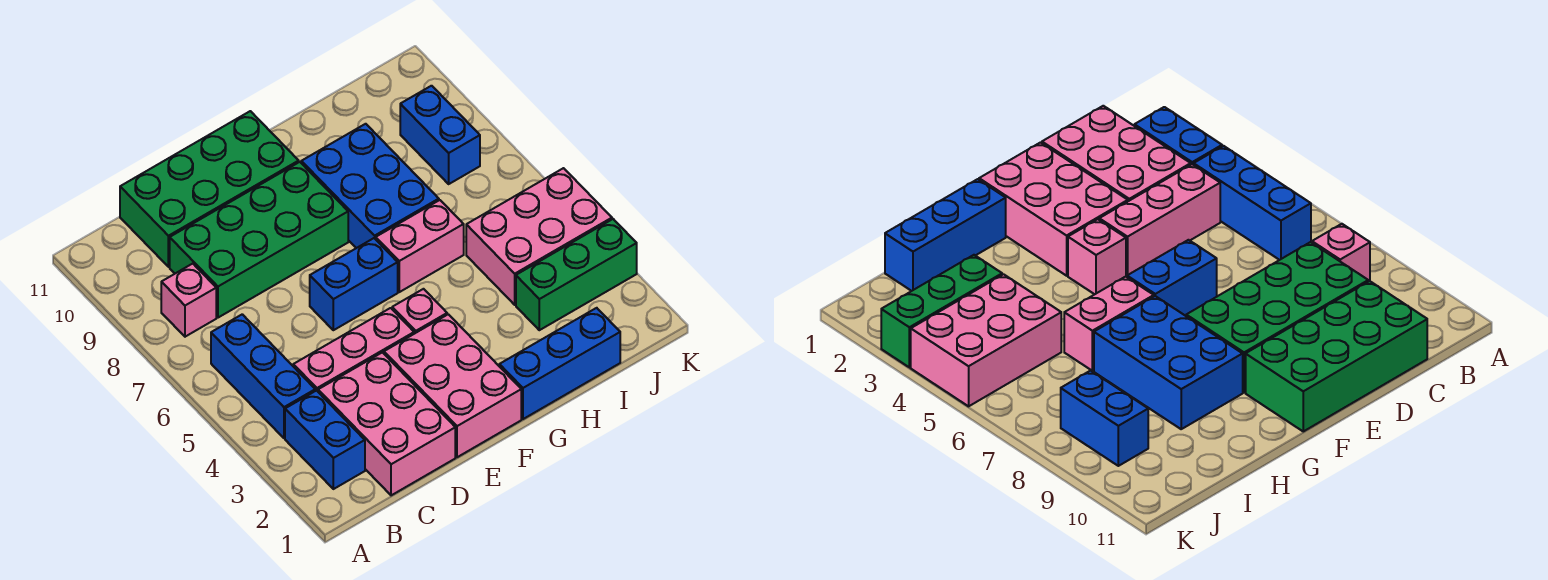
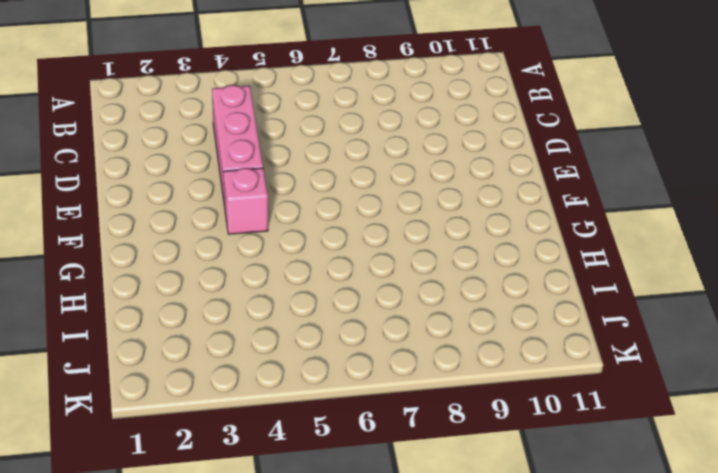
none -> blue brick B2:B3 level 1
none -> blue brick B4:B6 level 1
none -> pink brick B8 level 1

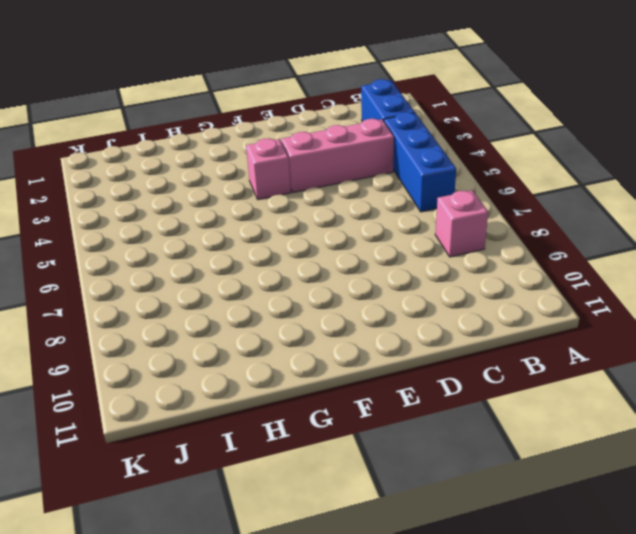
none -> pink brick C1:D3 level 1
none -> green brick C8:F9 level 1
none -> green brick C10:F11 level 1

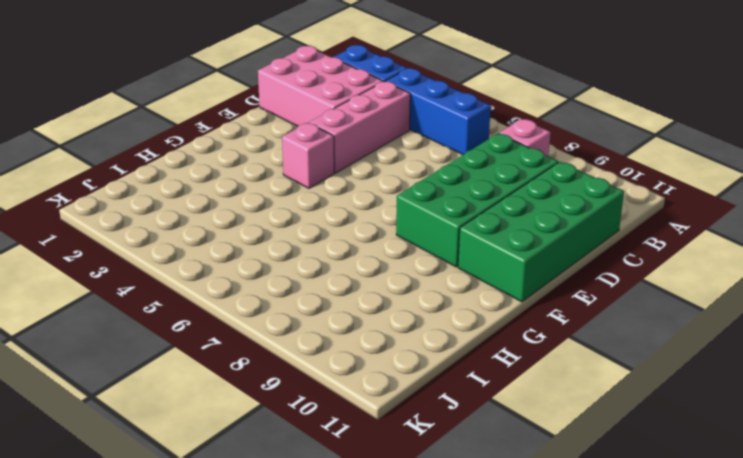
none -> pink brick E1:F3 level 1
none -> blue brick E6:F6 level 1
none -> blue brick G1:I1 level 1

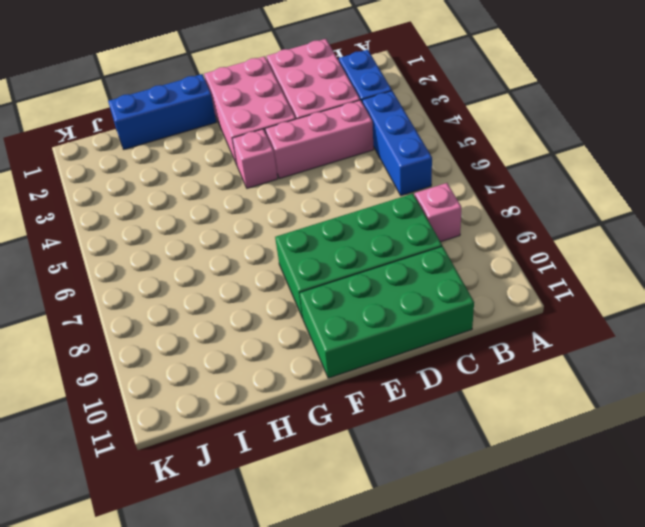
none -> blue brick E6:F6 level 1
none -> pink brick G6:H6 level 1
none -> blue brick G7:H9 level 1

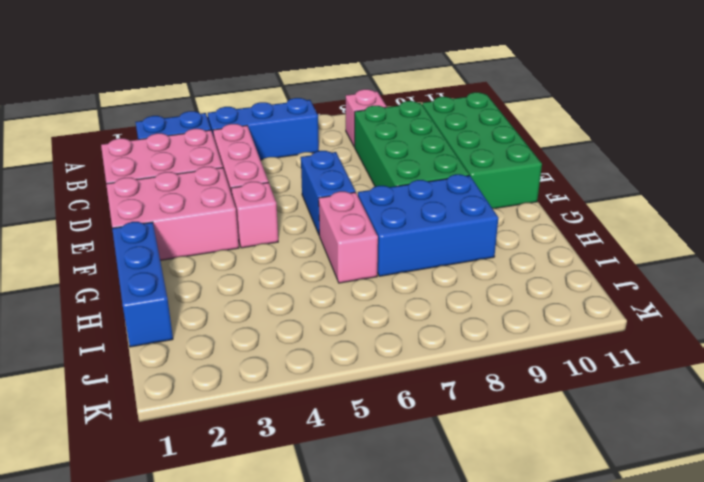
none -> green brick I3:K3 level 1
none -> pink brick I4:K5 level 1
none -> blue brick J8:J9 level 1

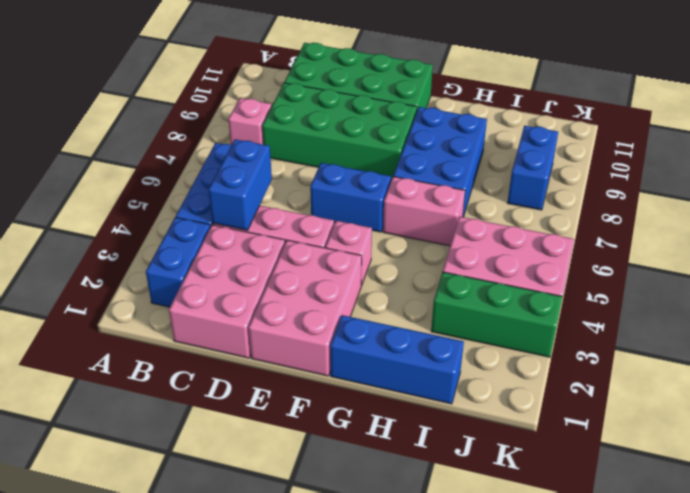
blue brick C4:C5 level 2 -> none

